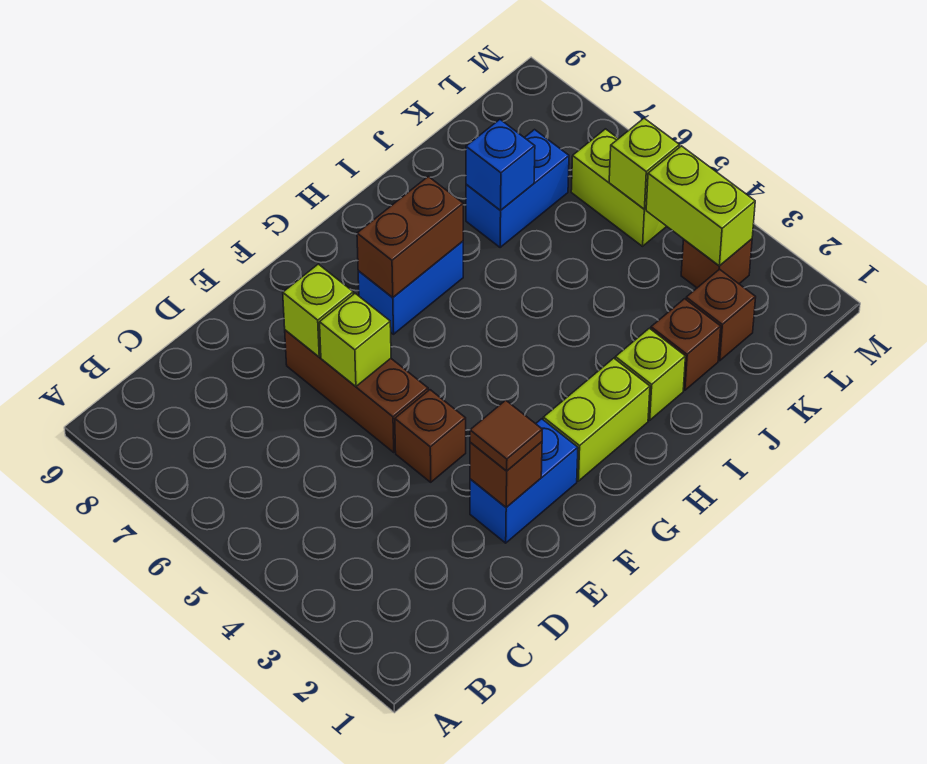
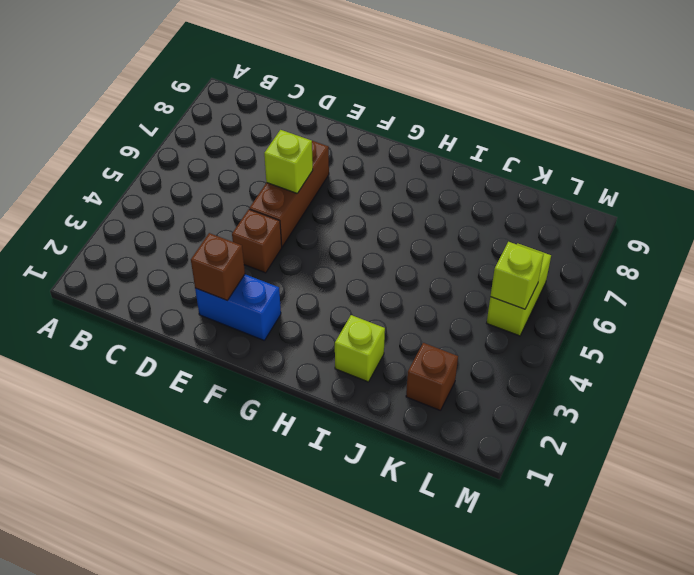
none -> lime brick G2:H2 level 1
none -> blue brick G7:H7 level 1
none -> brown brick J2 level 1

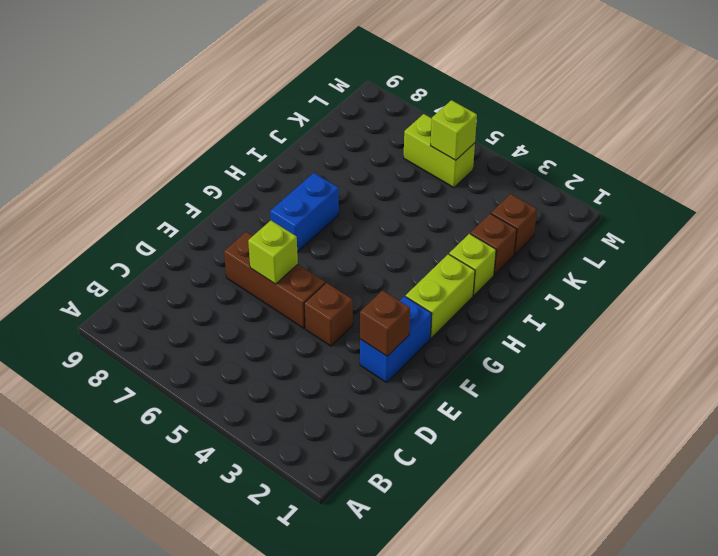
none -> blue brick J7:K7 level 1
none -> brown brick L3 level 1
none -> lime brick E7 level 2

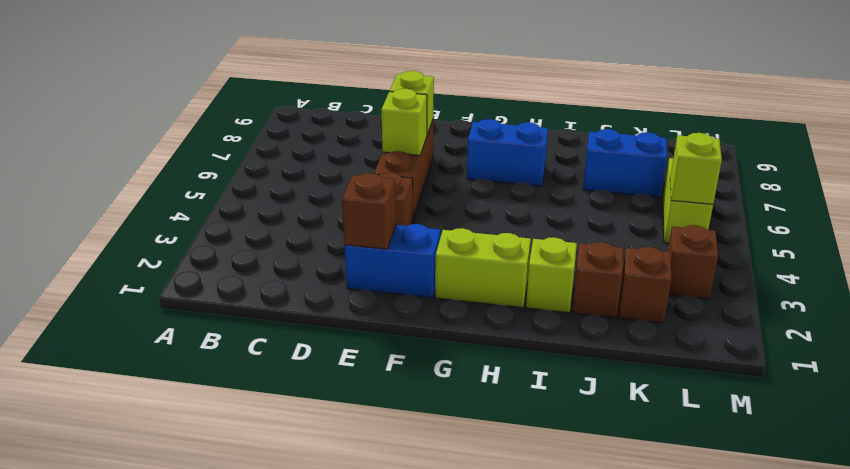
none -> brown brick G7:H7 level 2
none -> blue brick J7 level 2
none -> lime brick L3:L4 level 2

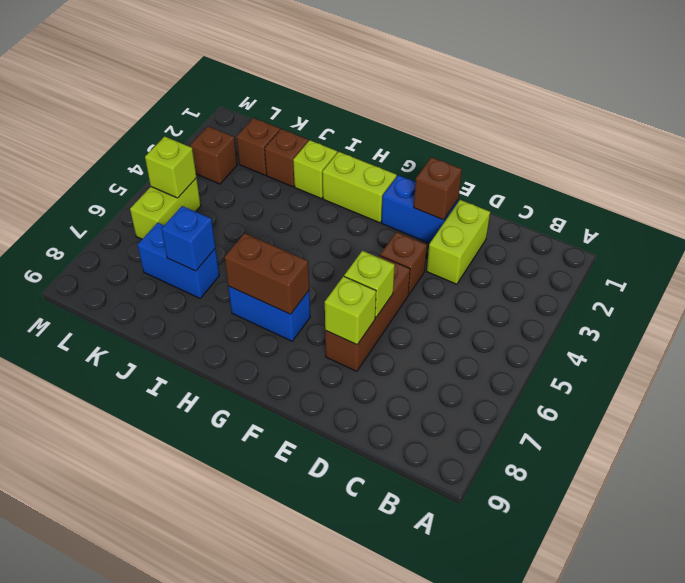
lime brick D2:D3 level 1 -> lime brick L3:L4 level 2
none -> brown tile E2 level 3

